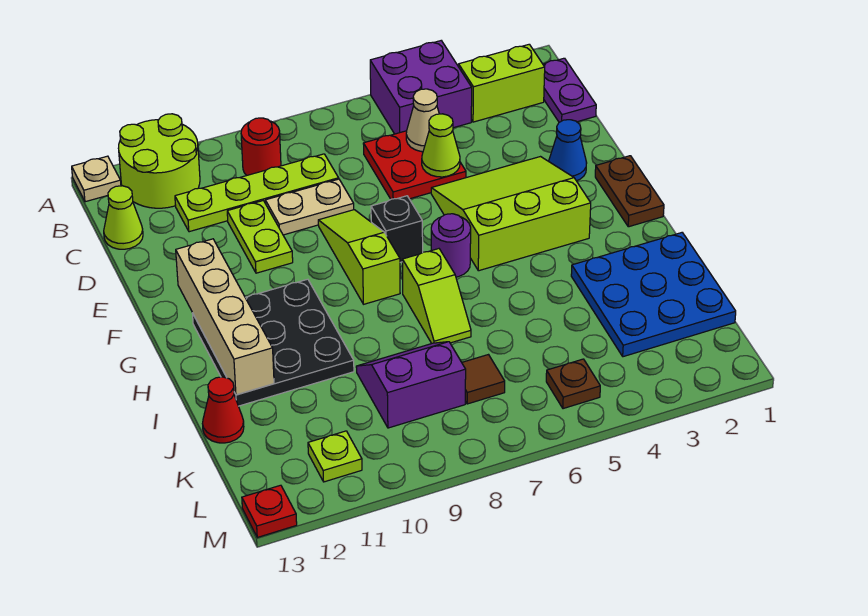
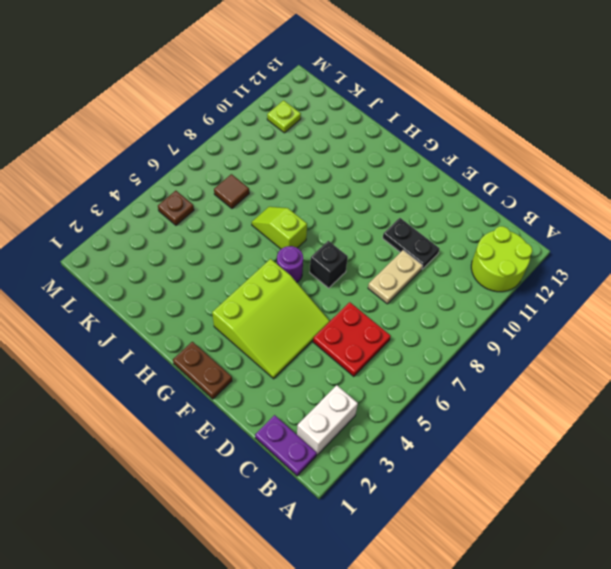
white brick B2:B3 level 1 -> lime brick B2:B3 level 1
black plate D10:E10 level 1 -> lime plate D10:E10 level 1
none -> purple brick A4:B5 level 1
none -> tan plate A13 level 1
none -> red round brick B9 level 1

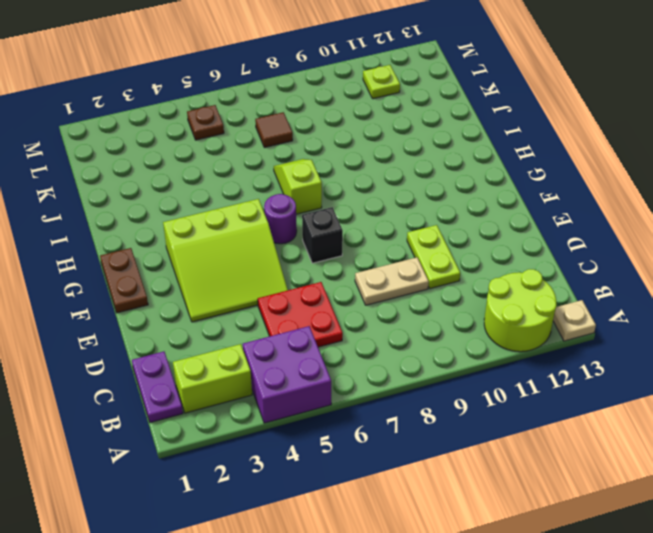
none -> red round brick B9 level 1
none -> lime plate C8:C11 level 1
none -> lime cone C13 level 1

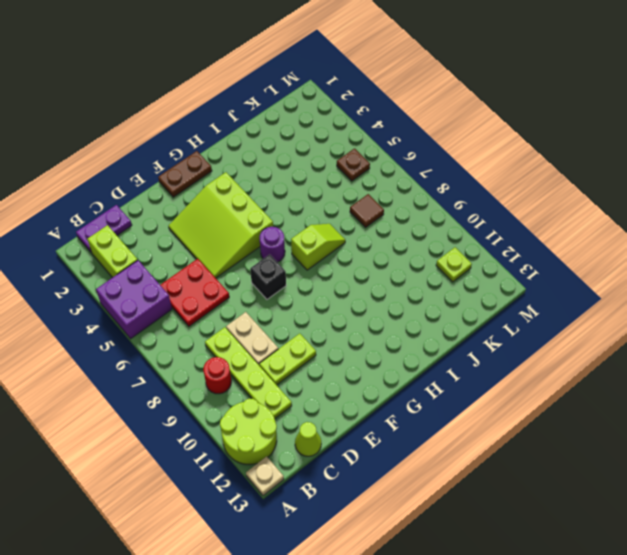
none -> blue cone E2 level 1
none -> lime slope E8:G8 level 1 top G
none -> black plate G10:I12 level 1

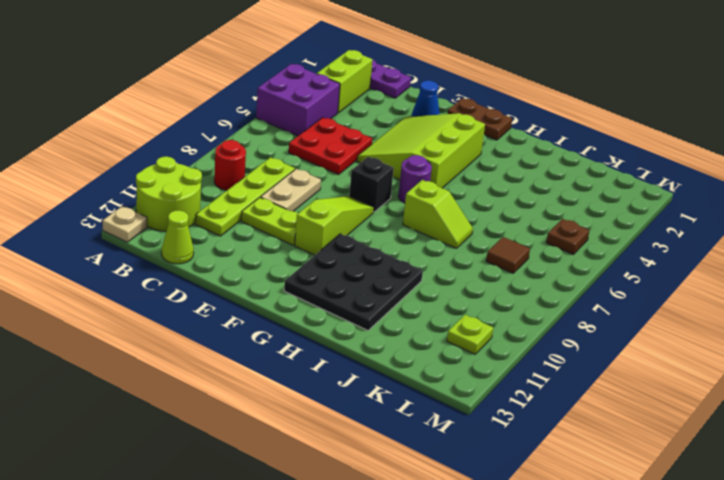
lime slope F8:F10 level 1 top 10 -> lime slope E8:G8 level 1 top G
none -> blue plate I1:K3 level 1
none -> purple slope J8:K9 level 1 top K
none -> red cone J13 level 1

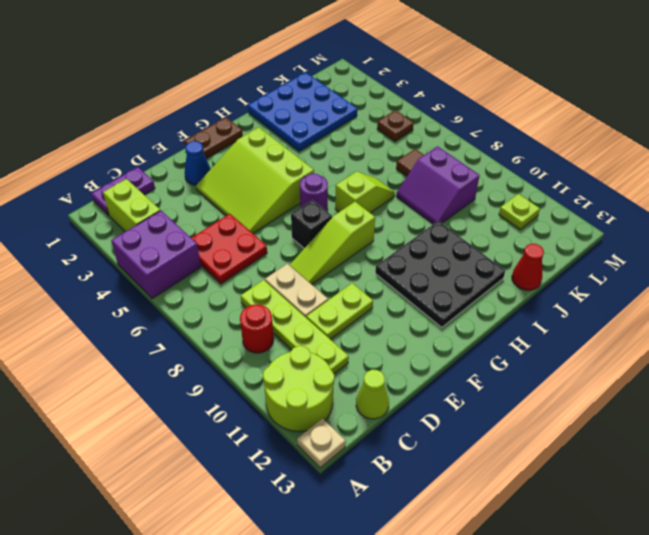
none -> red plate M13 level 1
none -> tan cone C5 level 2
none -> lime cone D5 level 2

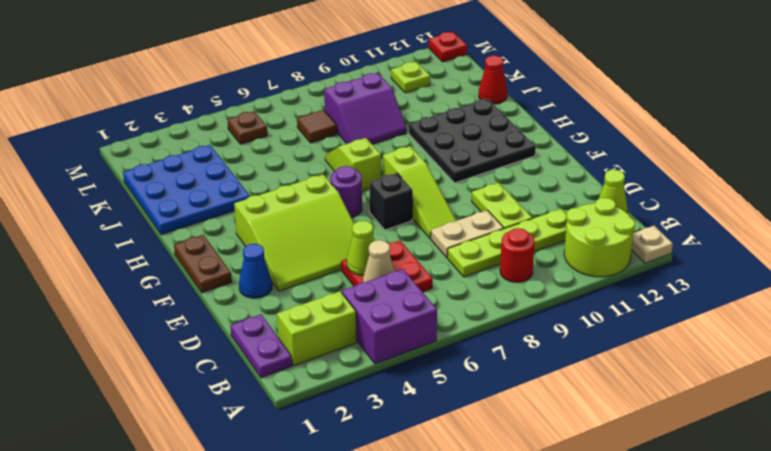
none -> tan brick F12:I12 level 2

